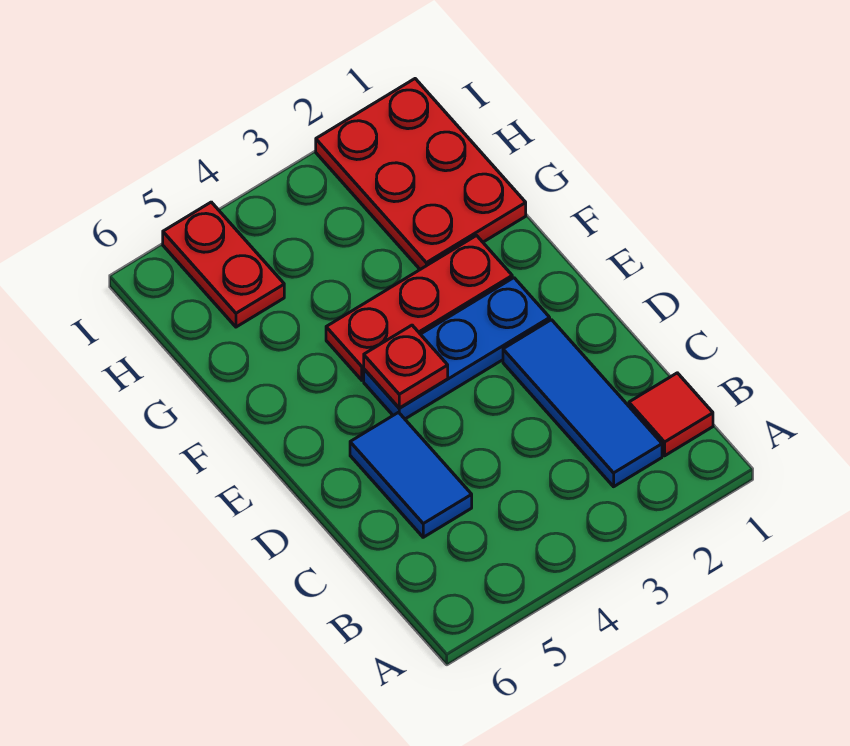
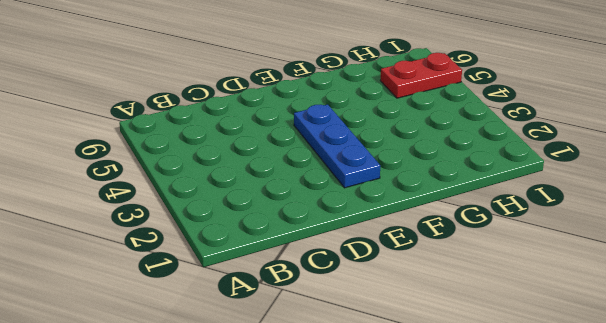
none -> red tile B1 level 1
none -> blue tile B2:D2 level 1

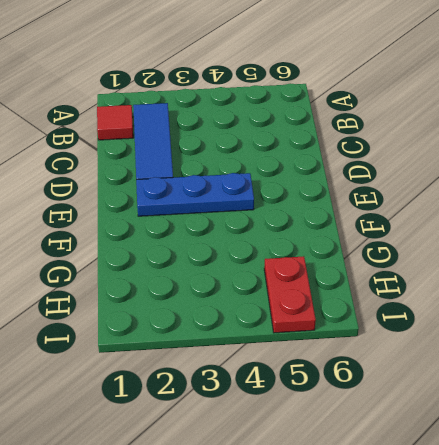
none -> blue tile C5:D5 level 1
none -> red plate F2:F4 level 1

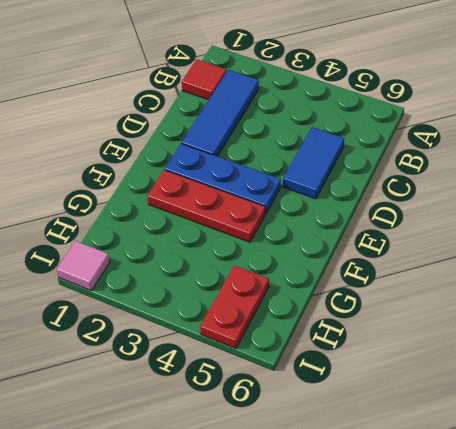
pink tile I1 level 1 -> red plate G1:I2 level 1
none -> red plate E4 level 2

